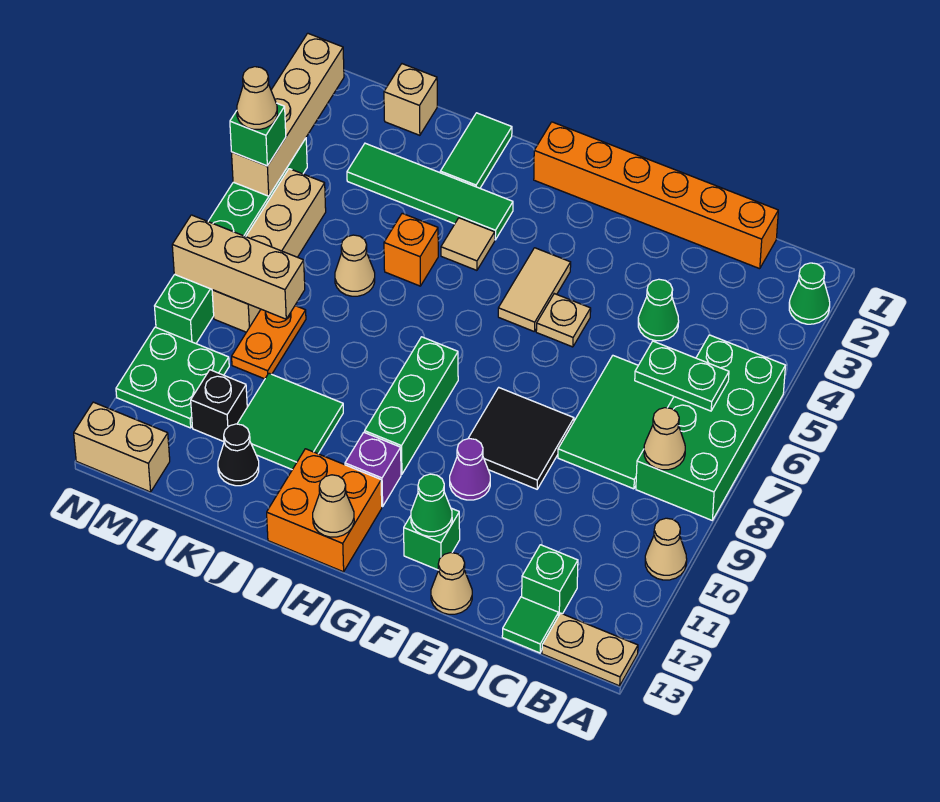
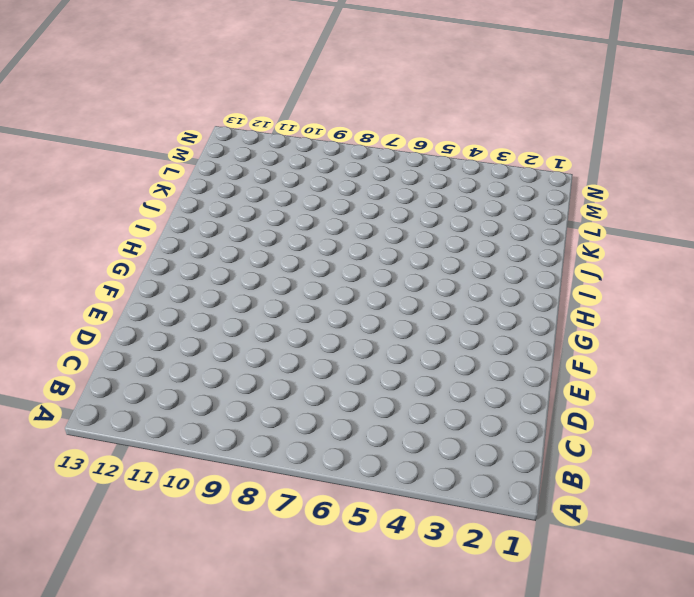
none -> green cone A2 level 1
none -> green brick A5:B8 level 1
none -> tan cone A10 level 1
none -> tan plate A13:B13 level 1

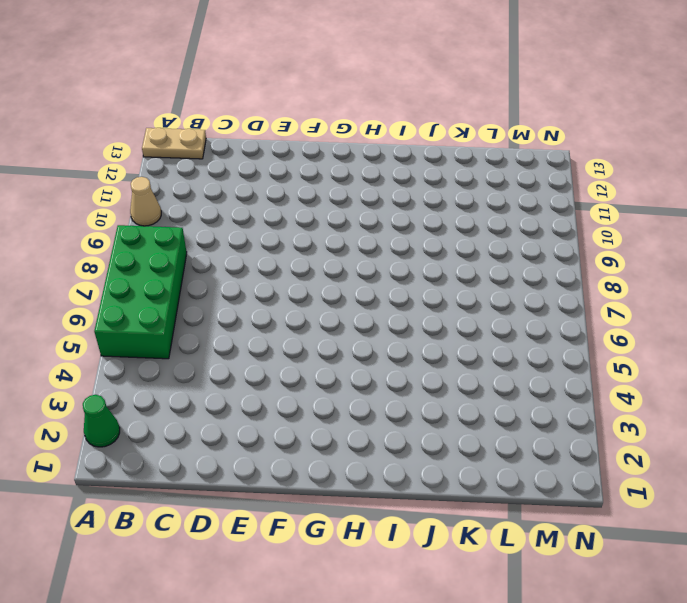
none -> orange brick C1:H1 level 1
none -> green tile C6:D8 level 1
none -> green brick C12 level 1
none -> green tile C13 level 1

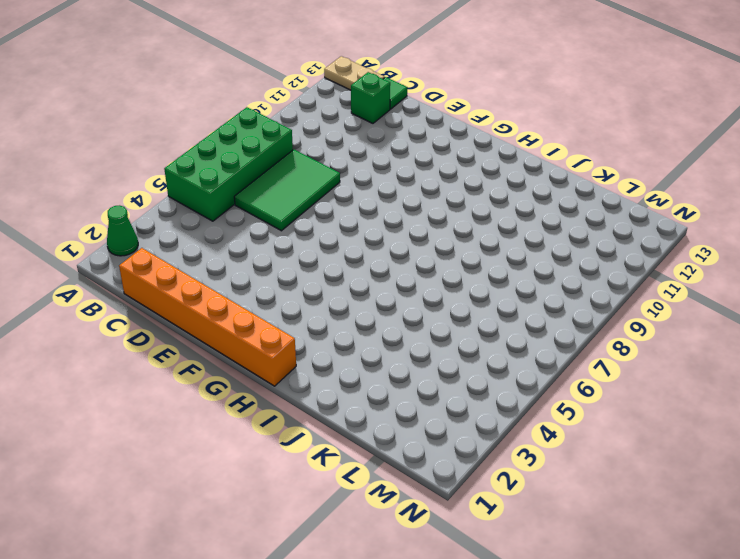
none -> tan cone A10 level 1
none -> green cone D4 level 1
none -> black tile E8:F9 level 1
none -> tan cone E13 level 1

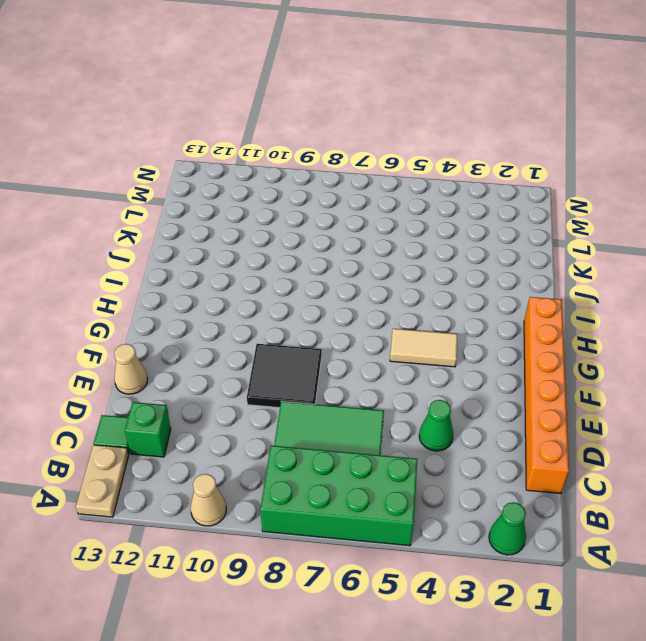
none -> tan plate F5 level 1
none -> purple cone F10 level 1
none -> green brick F12 level 1
none -> green brick H8:H10 level 1

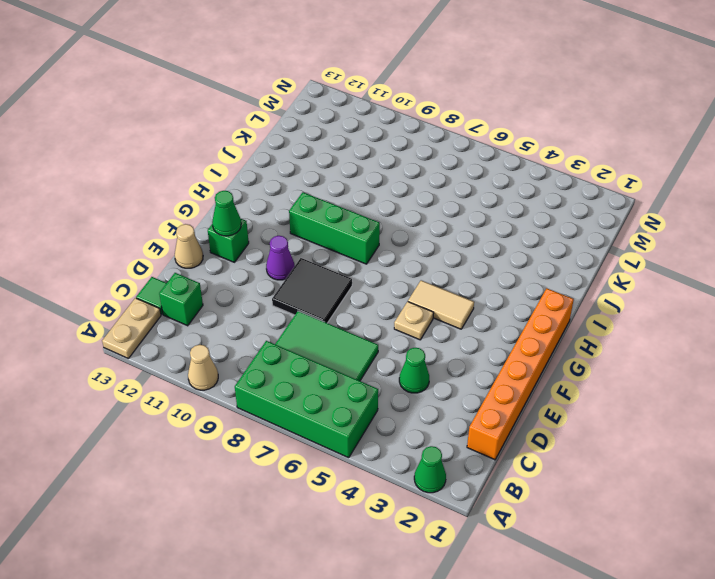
none -> purple brick H11 level 1
none -> orange brick H12:I13 level 1
none -> green tile I3:L3 level 1
none -> tan tile I4 level 1

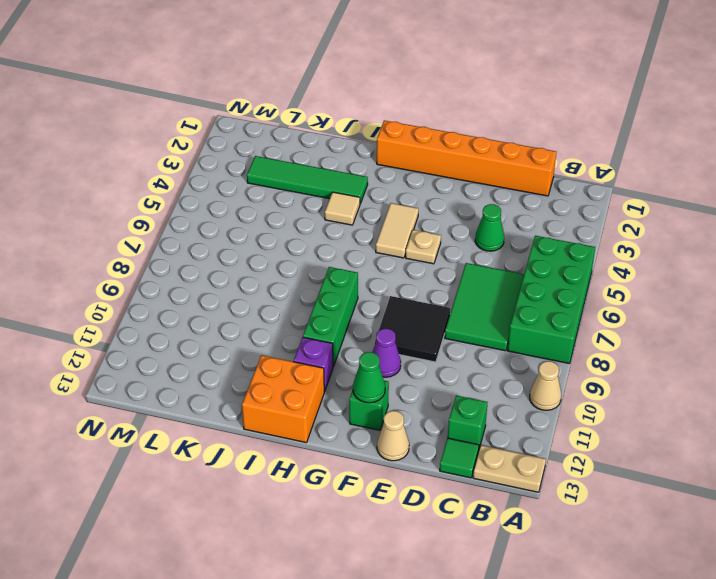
none -> green cone A2 level 1
none -> green tile J1:J2 level 1
none -> orange brick J5 level 1
none -> green tile J10:K11 level 1

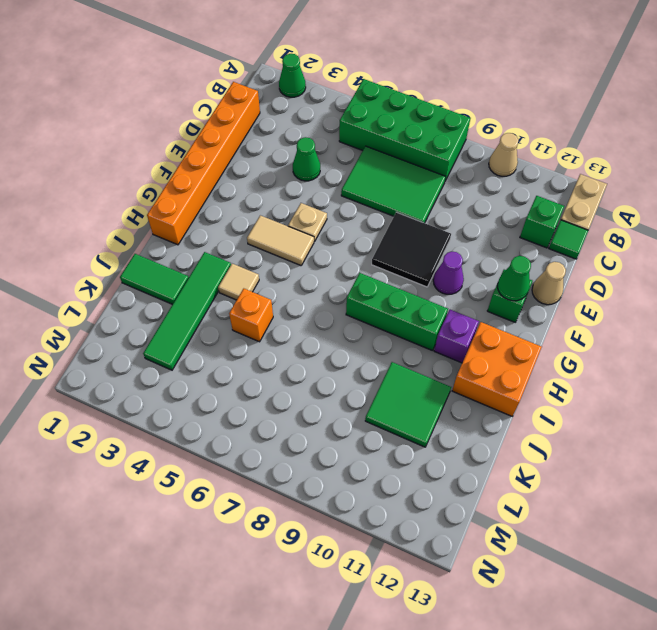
none -> tan cone K6 level 1
none -> black cone K12 level 1
none -> tan brick L1 level 1
none -> orange plate L8:L9 level 1

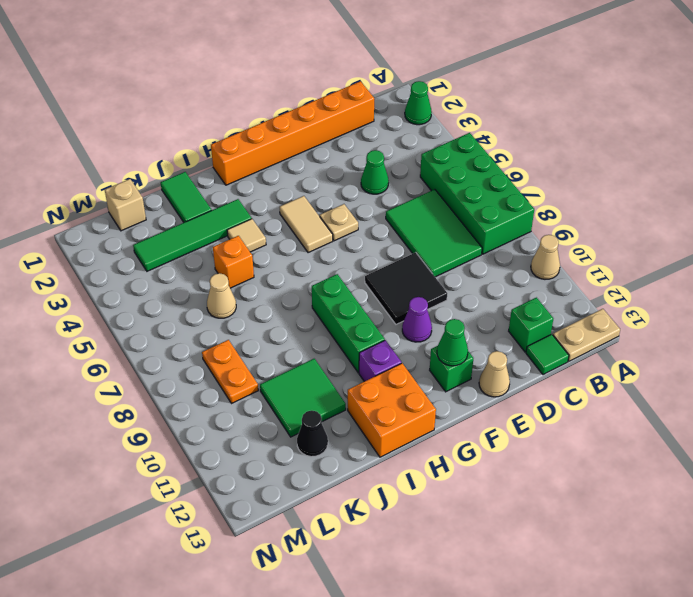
none -> black brick L11 level 1
none -> tan brick M5:M8 level 1
none -> green plate M10:N11 level 1
none -> tan brick M13:N13 level 1

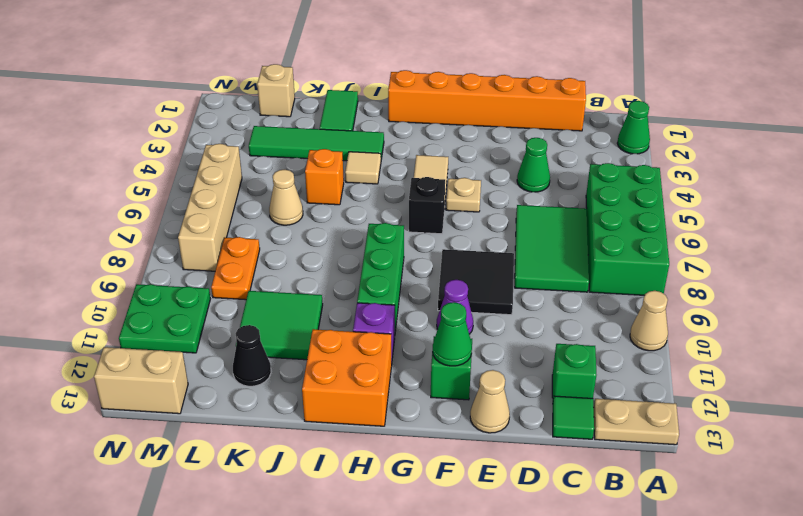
black brick G6 level 1 -> black brick L11 level 1
none -> green brick N4:N9 level 1
none -> green plate B6:C6 level 2
none -> tan cone B8 level 2
none -> tan cone H13 level 2

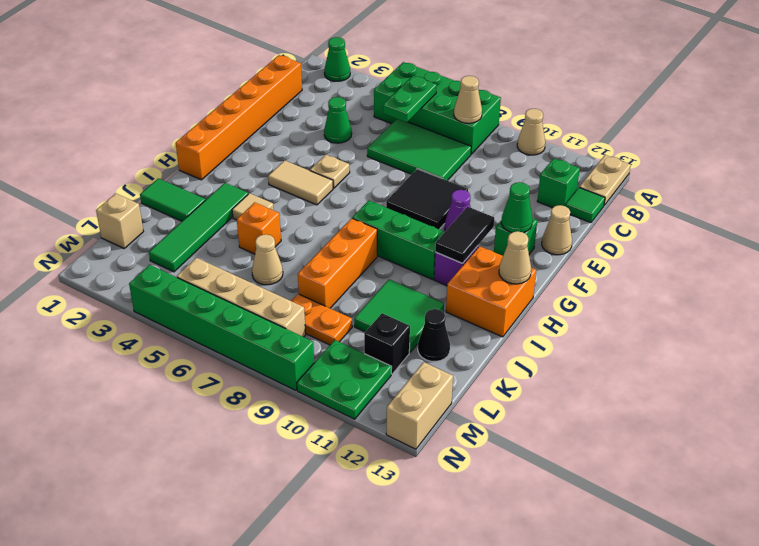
black tile G11:H11 level 2 -> none
orange brick I8:K8 level 1 -> none
none -> tan brick L8:N8 level 2
none -> tan brick N2:N5 level 2
none -> green brick N5 level 3
none -> tan cone N5 level 4

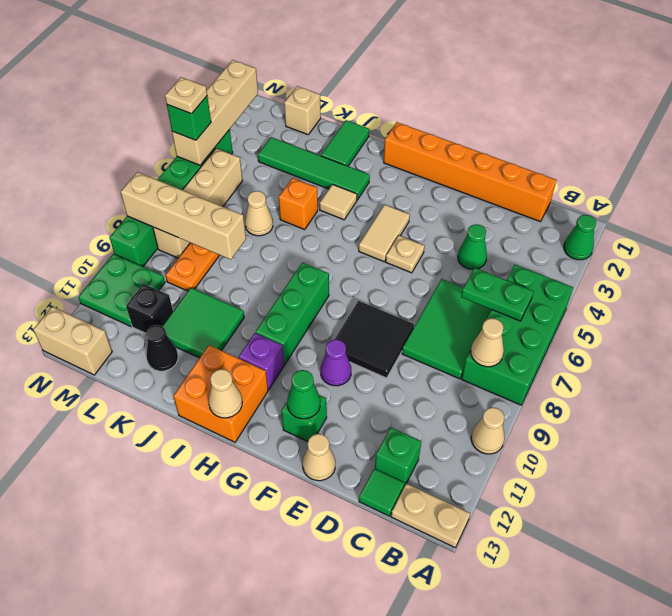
tan brick K8:N8 level 2 -> tan brick L8:N8 level 2
tan plate N5 level 4 -> tan cone N5 level 4

